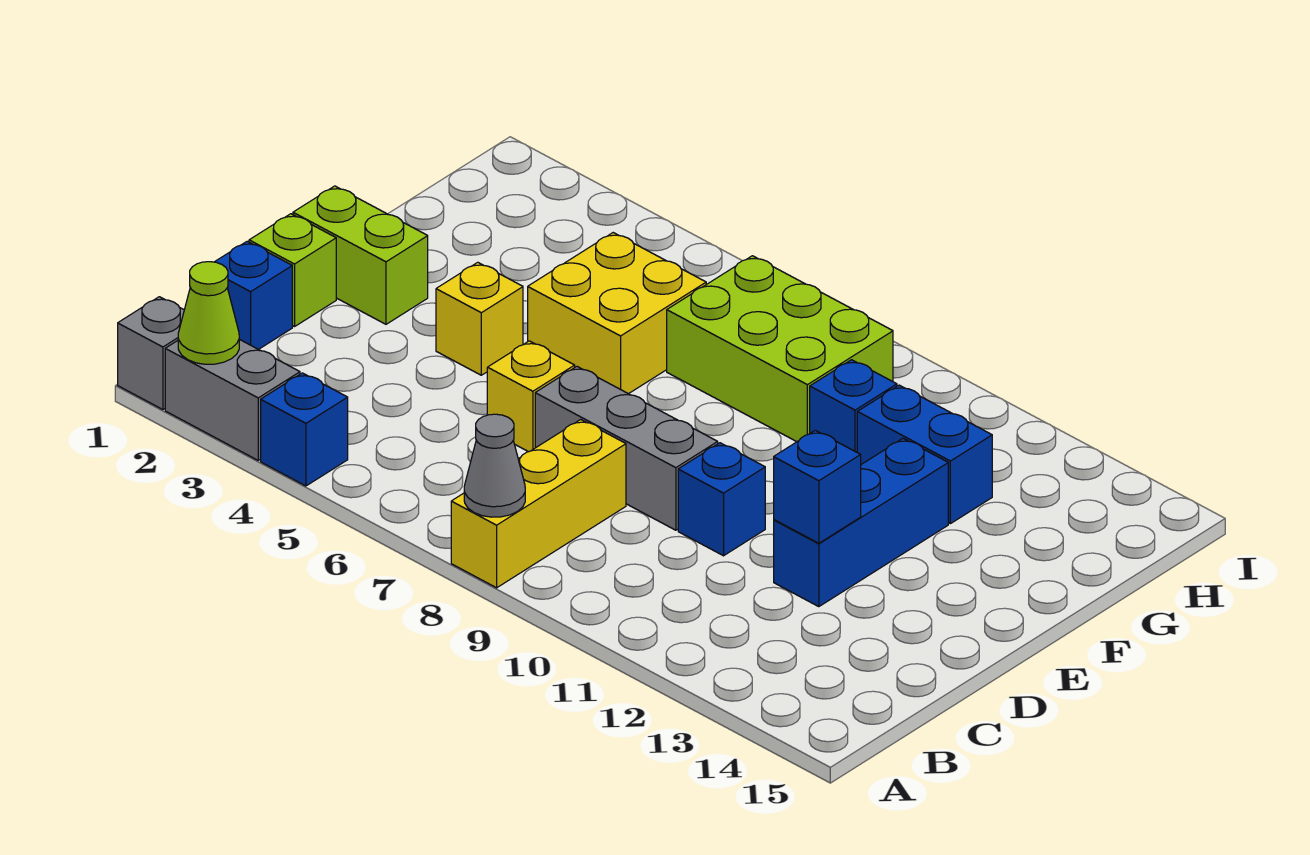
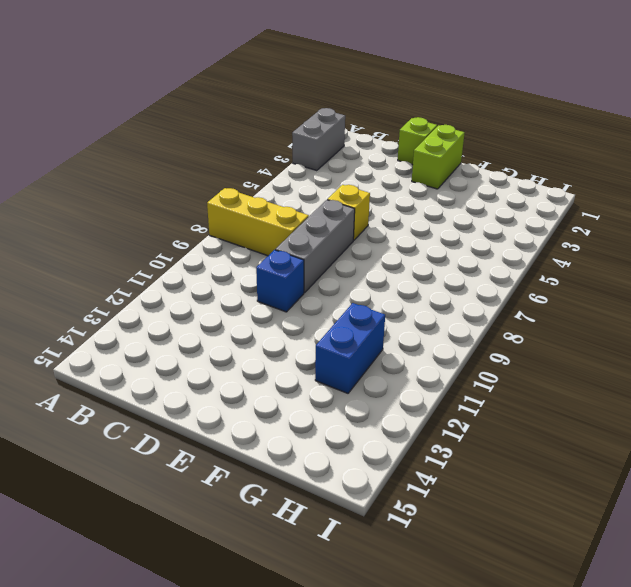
none -> grey brick A1 level 1
none -> blue brick A4 level 1
none -> blue brick C1 level 1

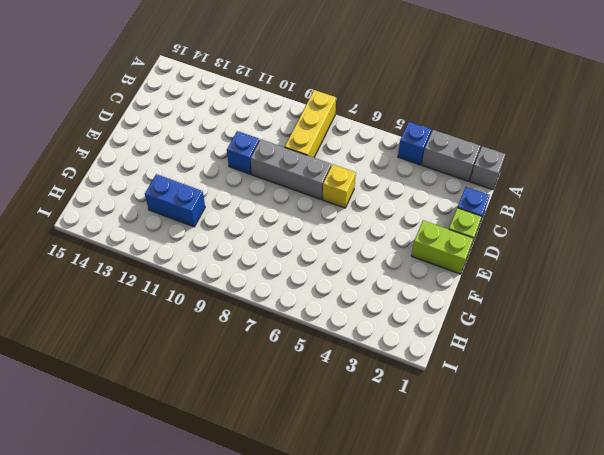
none -> blue brick D12:F12 level 1
none -> yellow brick E4 level 1
none -> yellow brick F5:G6 level 1

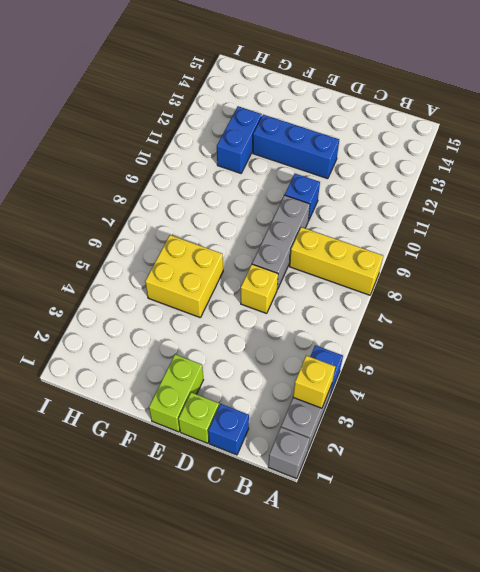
yellow brick A3 level 2 -> yellow brick E4 level 1
none -> lime brick G7:H9 level 1
none -> blue brick G10 level 1
none -> lime cone A2 level 2

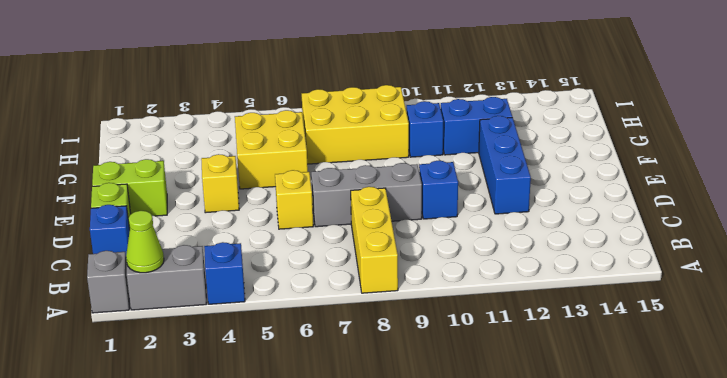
yellow brick G7:H9 level 1 -> lime brick G7:H9 level 1
none -> grey cone A8 level 2
none -> blue brick D12 level 2

